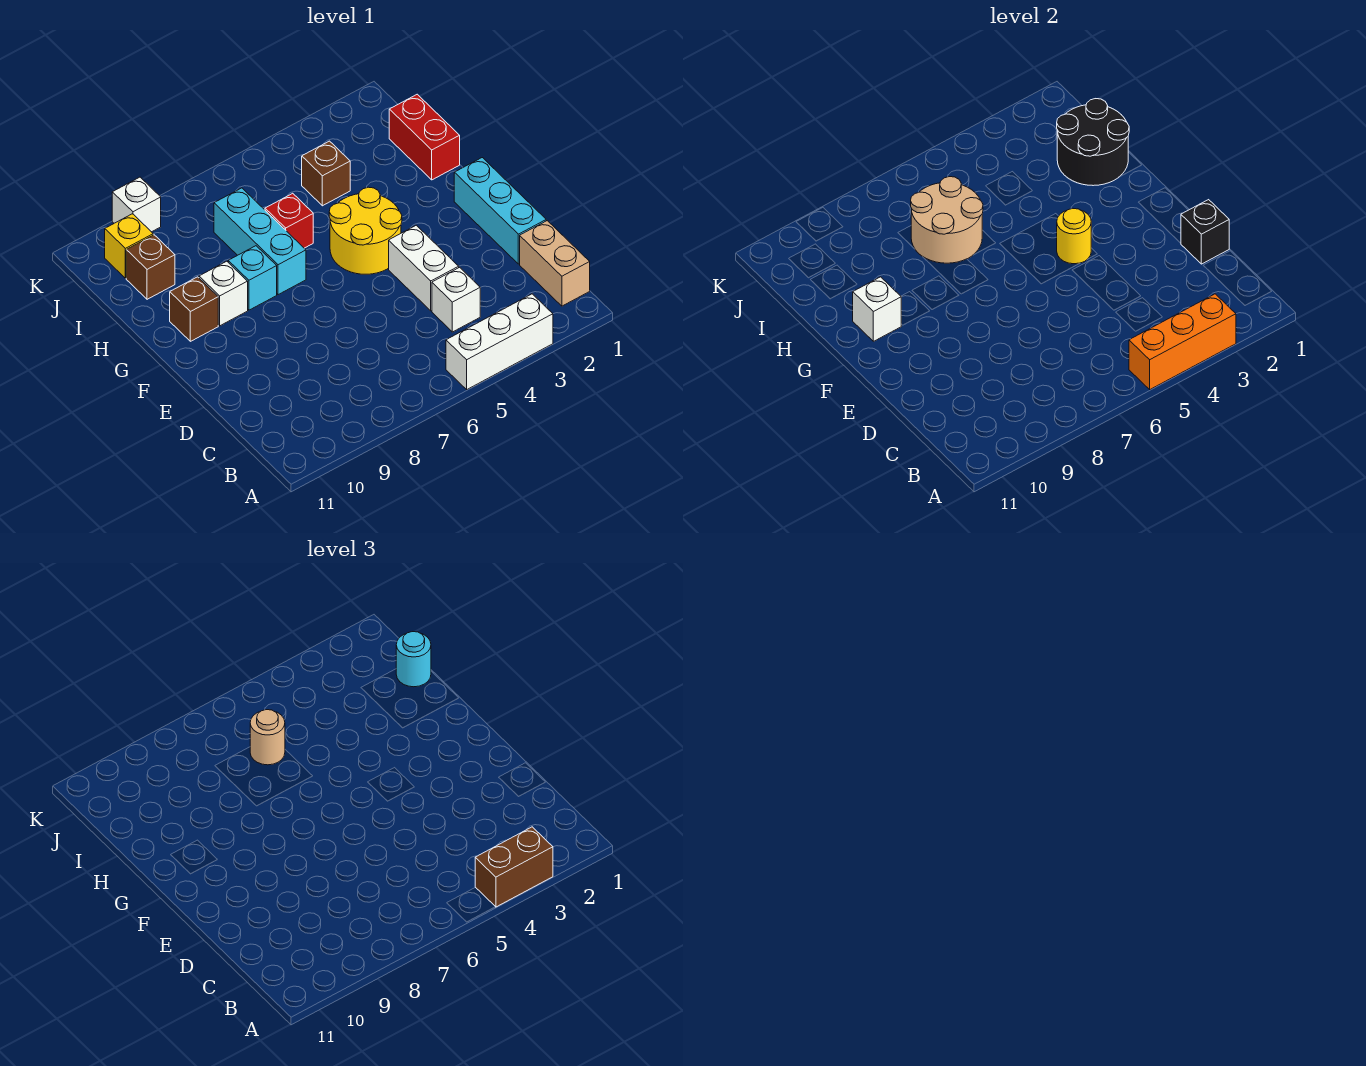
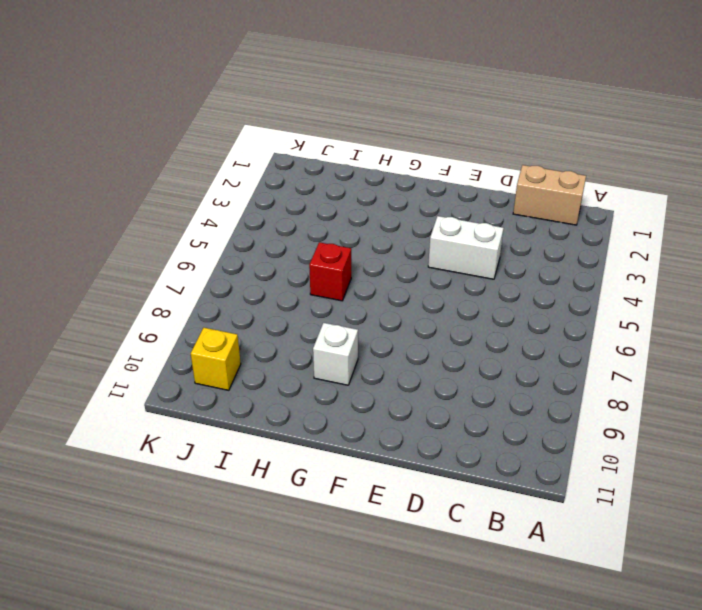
none -> white brick A3:A5 level 1
none -> white brick C4 level 1
none -> cyan brick D1:F1 level 1

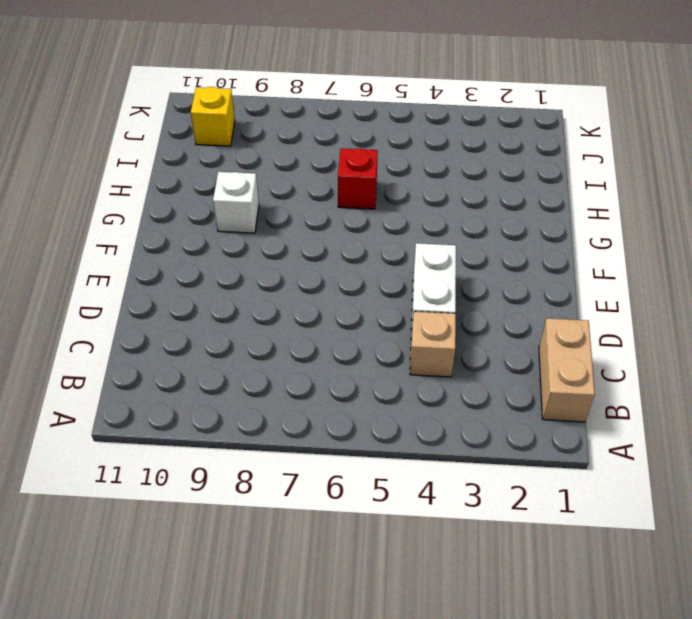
tan brick C4 level 1 -> white brick C4 level 1
none -> white brick A3:A5 level 1
none -> cyan brick D1:F1 level 1
none -> yellow round brick F4:G5 level 1

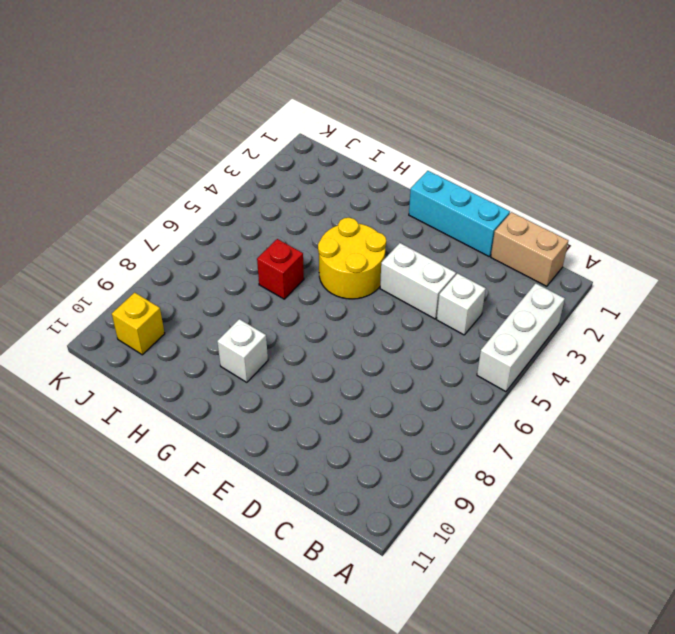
none -> cyan brick G7:I7 level 1
none -> cyan brick G8 level 1
none -> brown brick G10 level 1

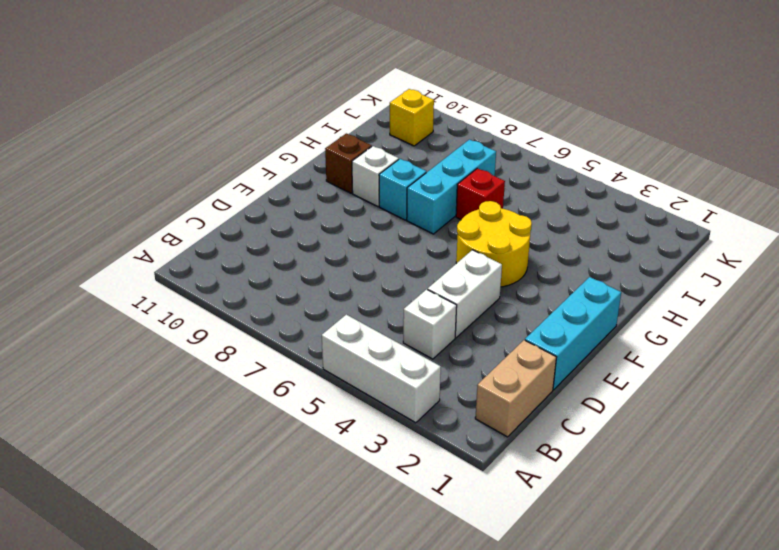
none -> red brick H1:I1 level 1
none -> brown brick I4 level 1
none -> brown brick I10 level 1

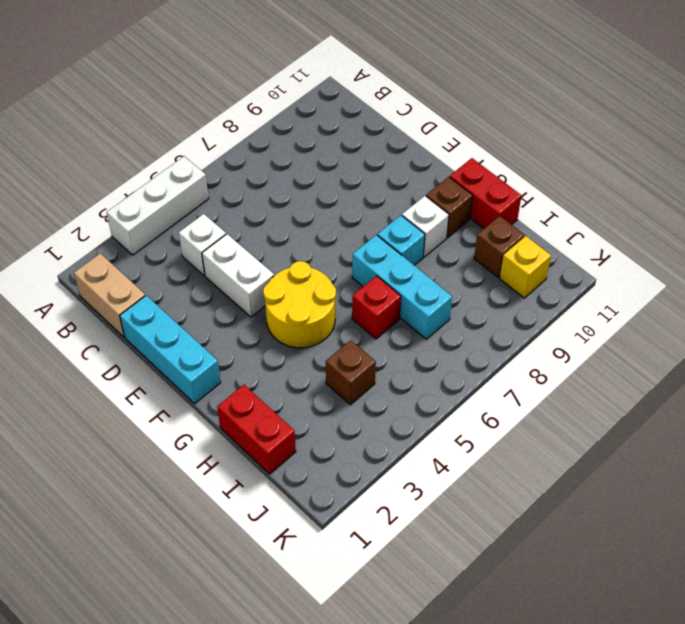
red brick G11:H11 level 1 -> none
none -> white brick K9 level 1
none -> orange brick A3:A5 level 2
none -> black brick D1 level 2

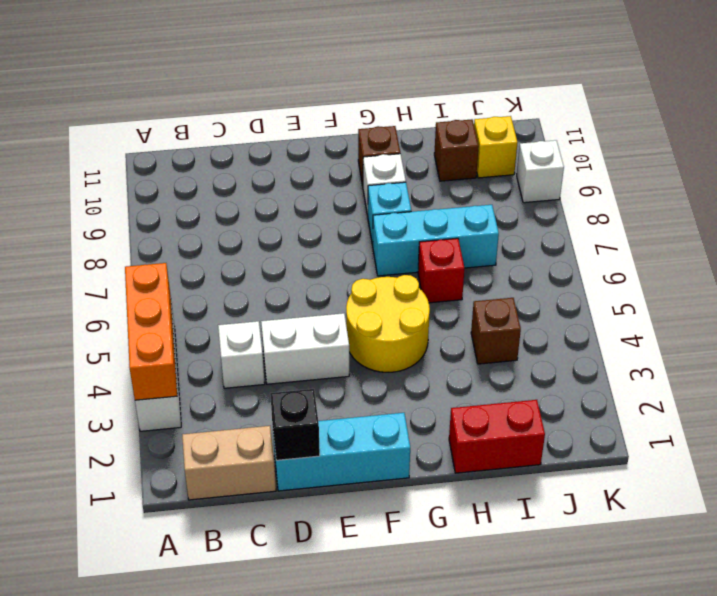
none -> yellow round brick F4 level 2
none -> white brick G10 level 2
none -> black round brick H1:I2 level 2

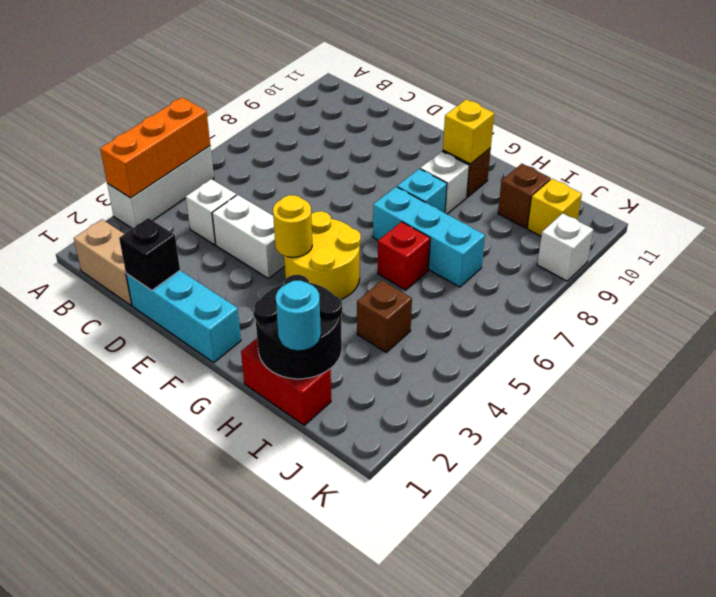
yellow brick G10 level 2 -> white brick G10 level 2
none -> tan round brick H6:I7 level 2
none -> brown brick A3:A4 level 3
none -> tan round brick I6 level 3

